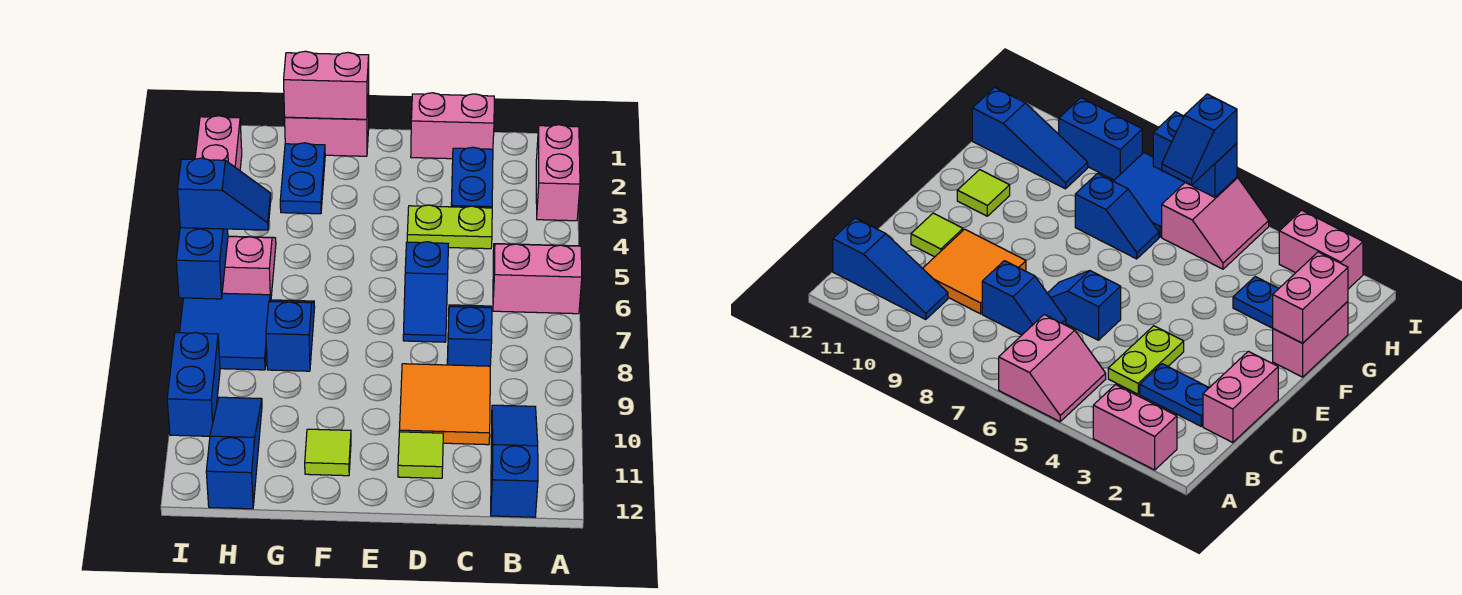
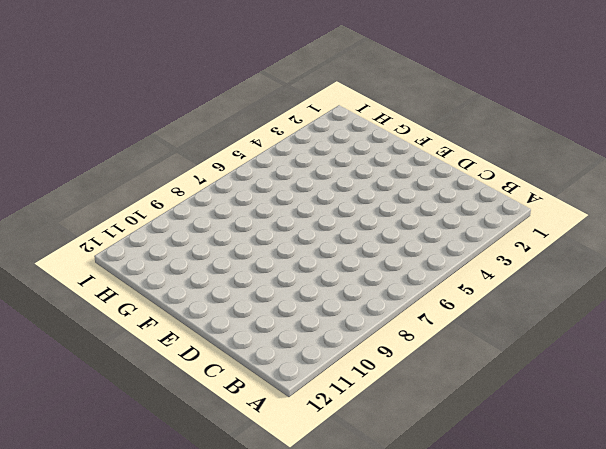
none -> pink brick A2:A3 level 1
none -> pink slope A5:B6 level 1 top 6
none -> blue slope B10:B12 level 1 top 12

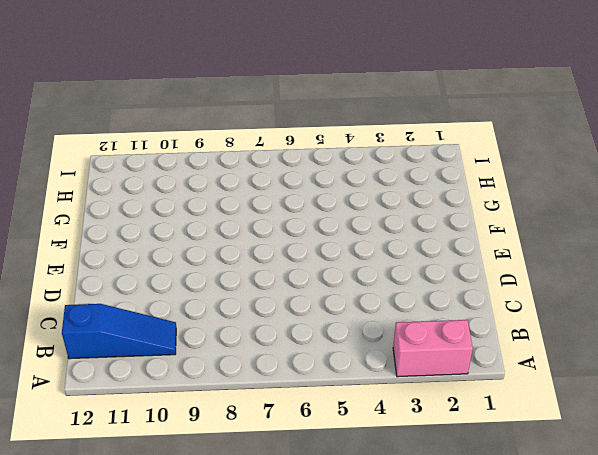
none -> pink slope A5:B6 level 1 top 6
none -> pink brick C1:D1 level 1
none -> blue plate C2:C3 level 1

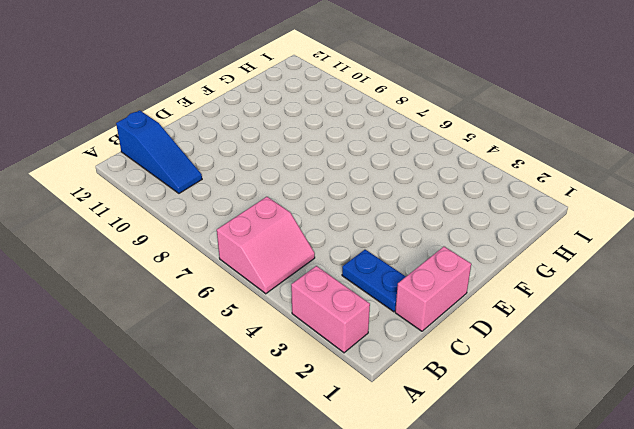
none -> lime plate C4:D4 level 1
none -> blue slope C7:C8 level 1 top 8
none -> orange tile C9:D10 level 1

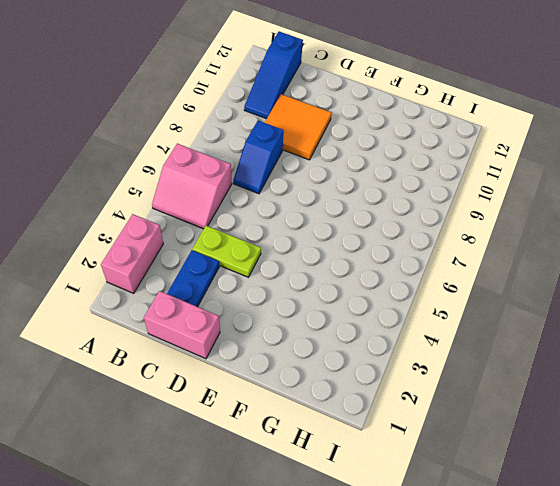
none -> blue slope D6:D7 level 1 top 6
none -> lime tile D11 level 1
none -> pink brick F1:G1 level 1

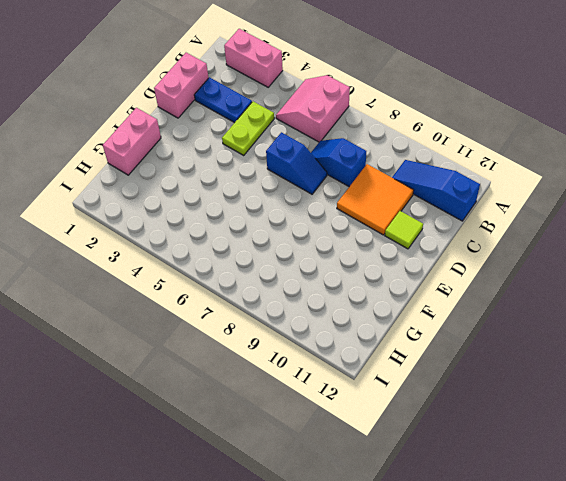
none -> lime tile F11 level 1
none -> blue plate G2:G3 level 1
none -> blue slope G7:G8 level 1 top 8

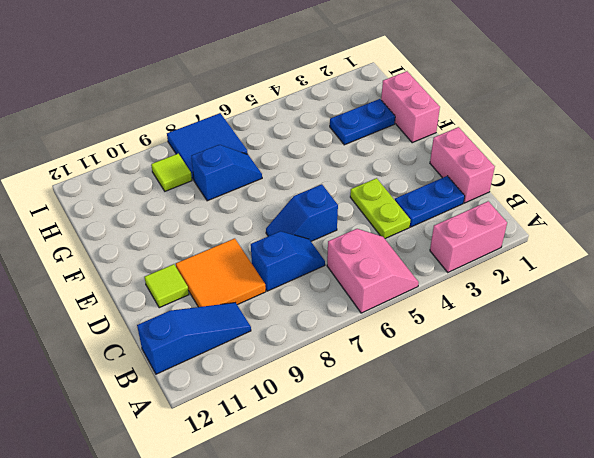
lime tile H9 level 1 -> lime tile F11 level 1
none -> pink slope H5:I6 level 1 top 6
none -> blue slope H10:H12 level 1 top 12
none -> pink brick I2:I3 level 1

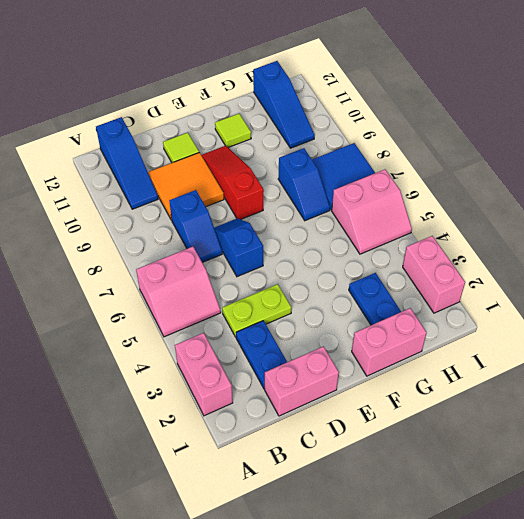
red slope E8:E10 level 1 top 8 -> none
none -> blue brick I9:I10 level 1
none -> pink brick F1:G1 level 2
none -> blue brick I6:I7 level 2

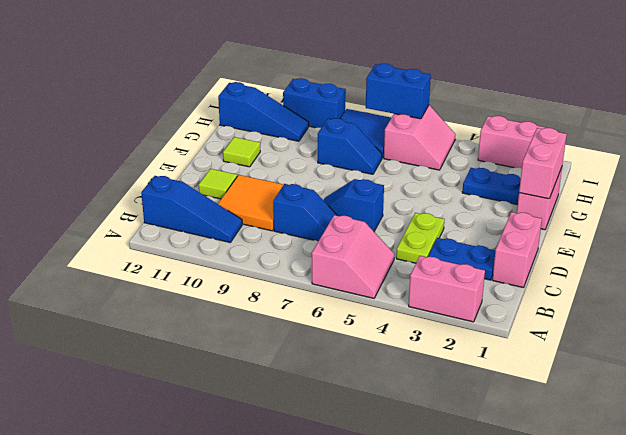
none -> blue slope H6:I6 level 3 top I

